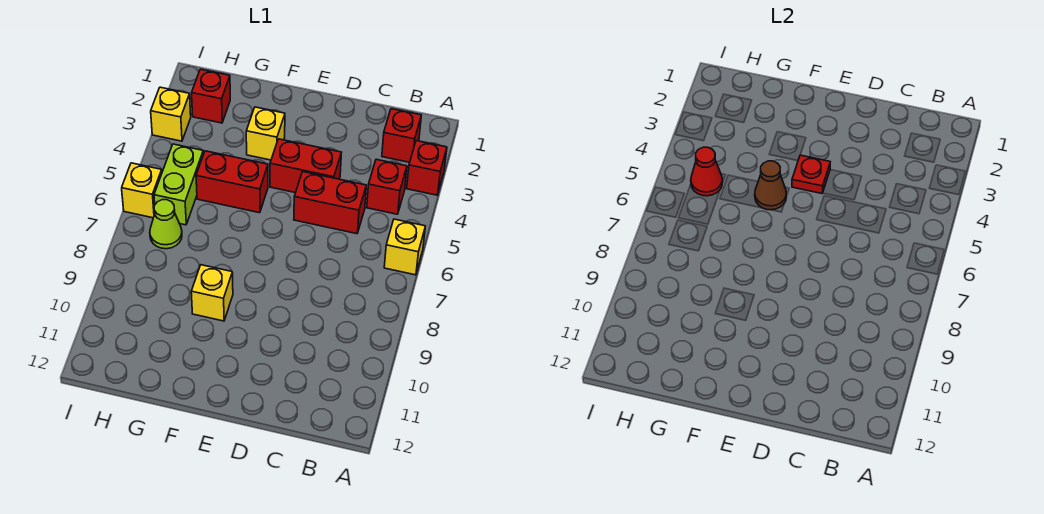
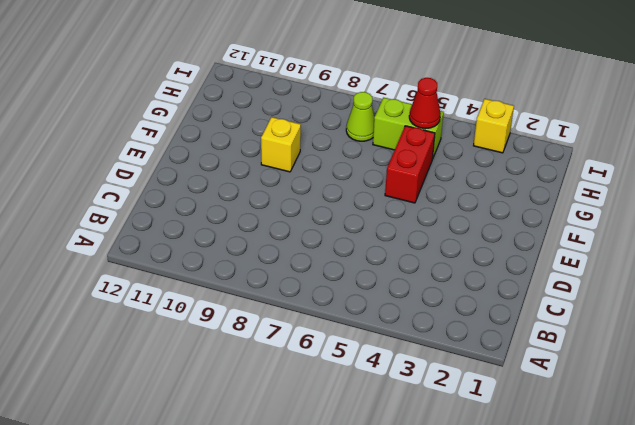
none -> red brick A3 level 1
none -> yellow brick A6 level 1
none -> red brick B2 level 1

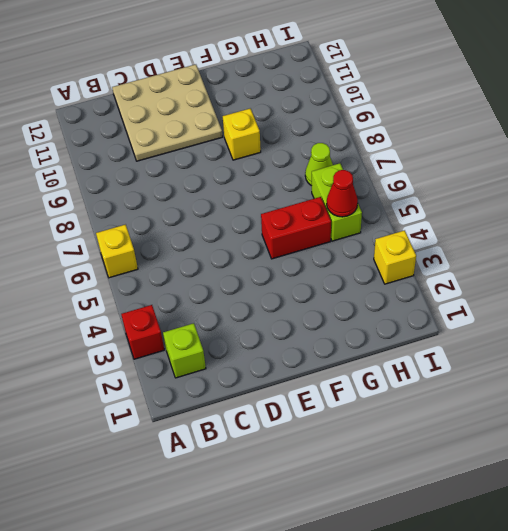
lime brick B2 level 1 -> red brick B2 level 1
tan plate C10:E12 level 1 -> none
none -> red brick B4 level 1
none -> red brick C5:D5 level 1
none -> red brick D4:E4 level 1

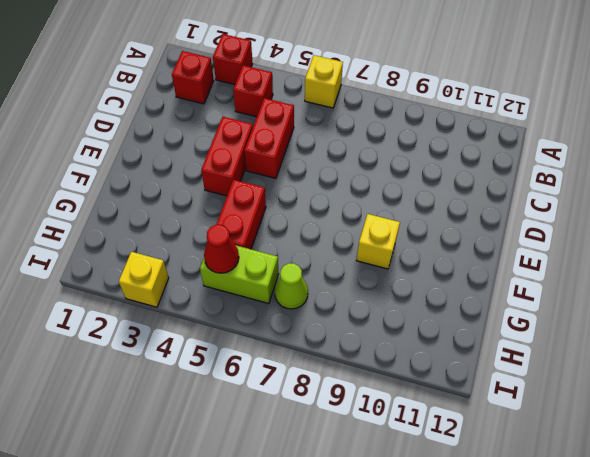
none -> yellow brick F3 level 1
none -> red brick H2 level 1
none -> yellow brick I6 level 1

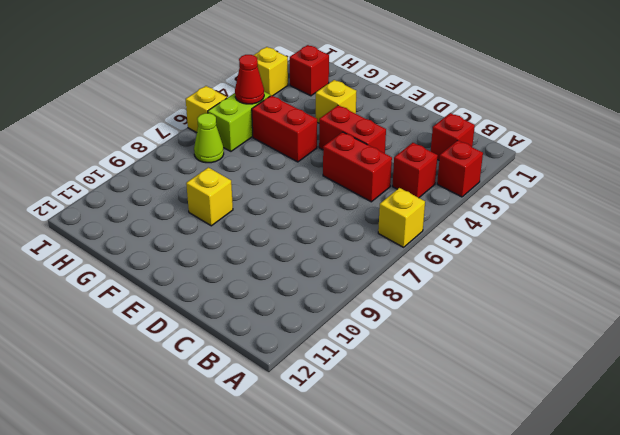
none -> red plate E4 level 2
none -> brown cone F5 level 2

